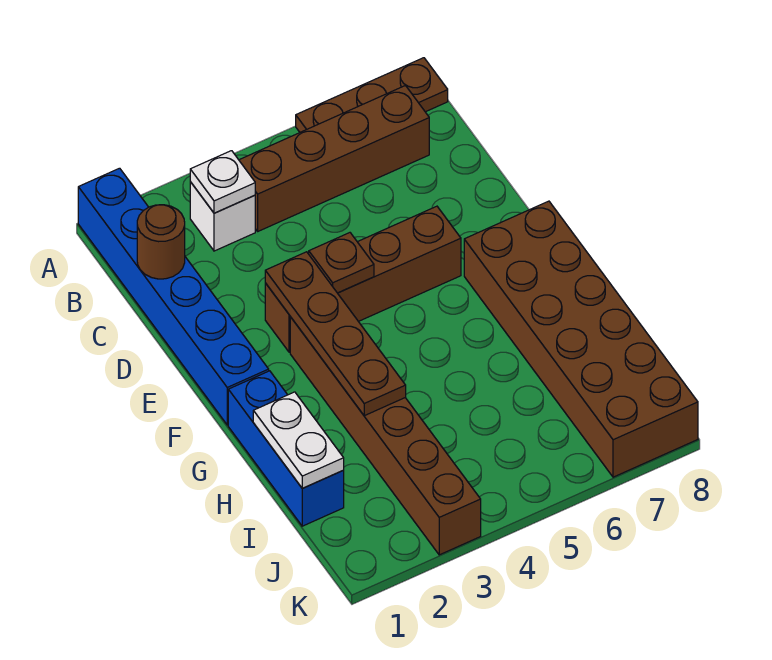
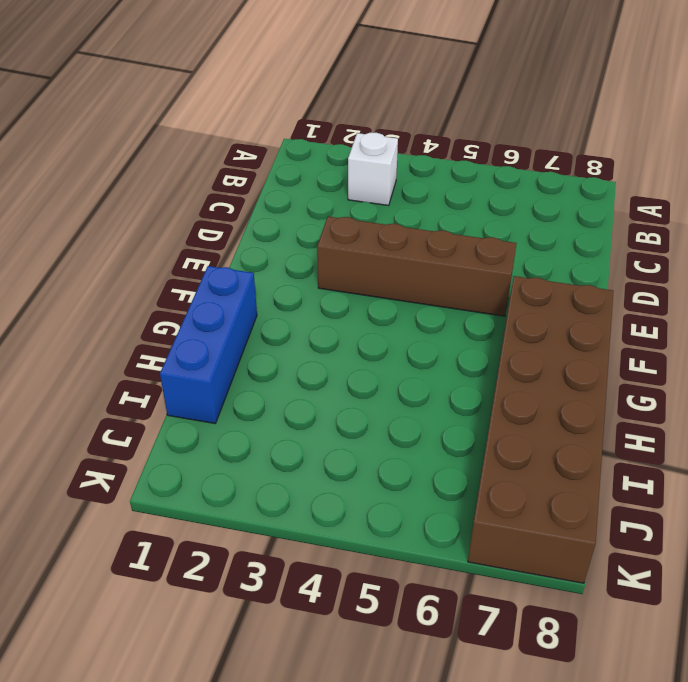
none -> blue brick A1:F1 level 1
none -> brown plate A6:A8 level 1
none -> brown brick B4:B7 level 1

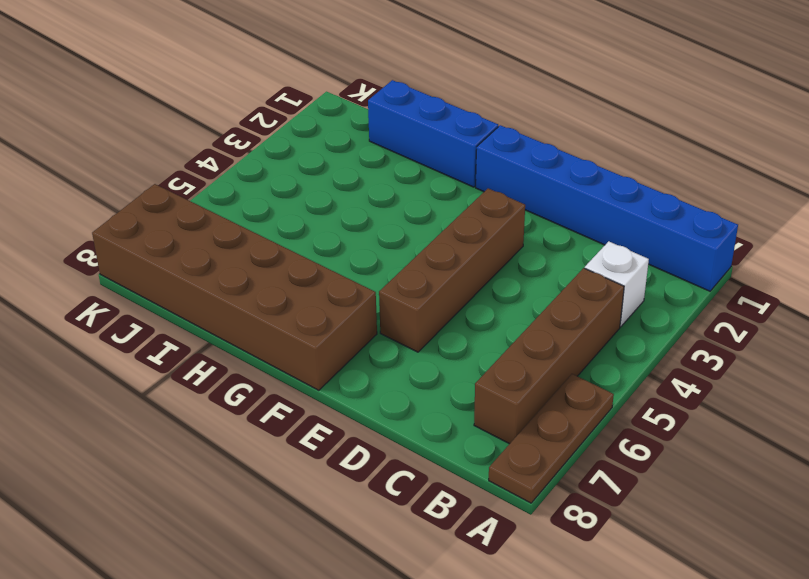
none -> brown brick F3:K3 level 1
none -> white plate B3 level 2
none -> brown round brick C1 level 2

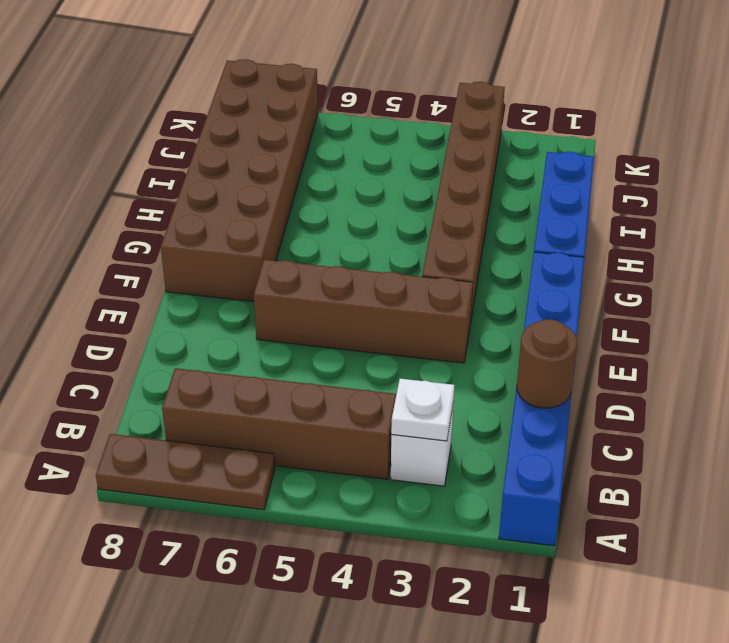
none -> brown plate E3:H3 level 2
none -> brown plate E4 level 2
none -> white plate H1:I1 level 2

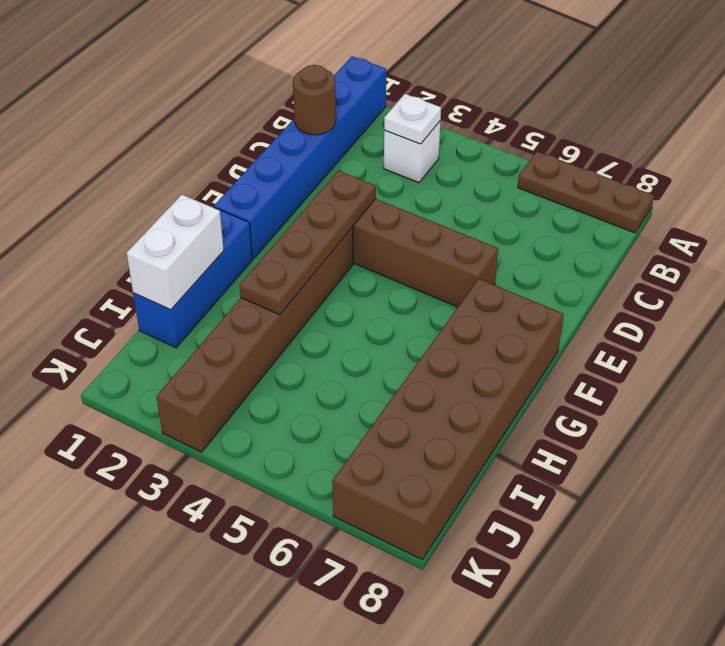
white brick H1:I1 level 2 -> white plate H1:I1 level 2
none -> brown brick B4:B7 level 1
none -> brown plate E4 level 2

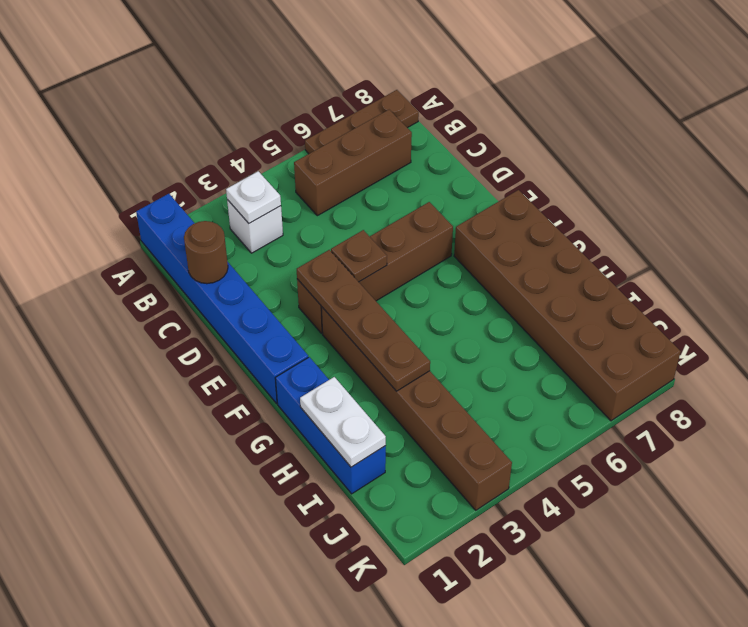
brown brick B5:B7 level 1 -> brown brick B4:B7 level 1

